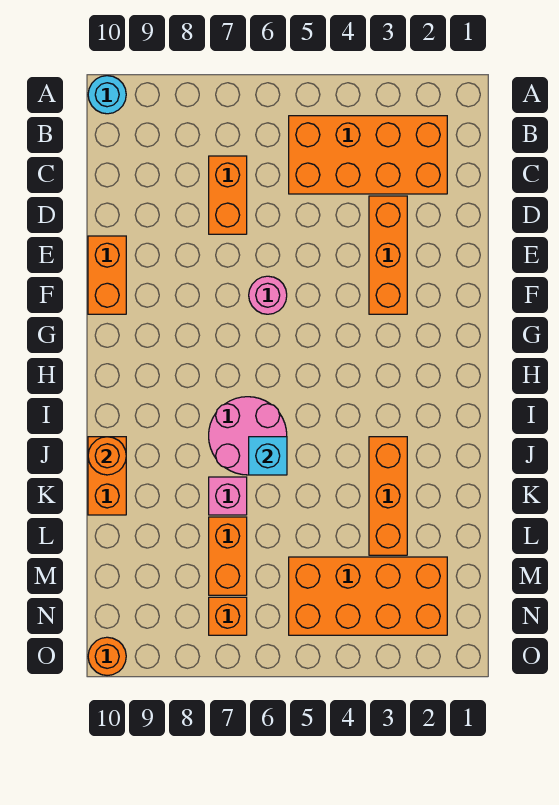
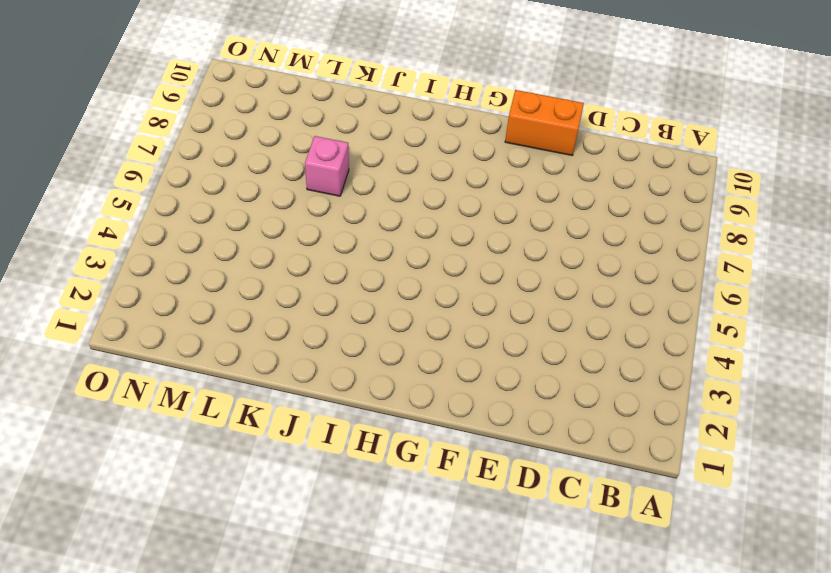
none -> cyan round brick A10 level 1
none -> orange brick B2:C5 level 1
none -> orange brick C7:D7 level 1

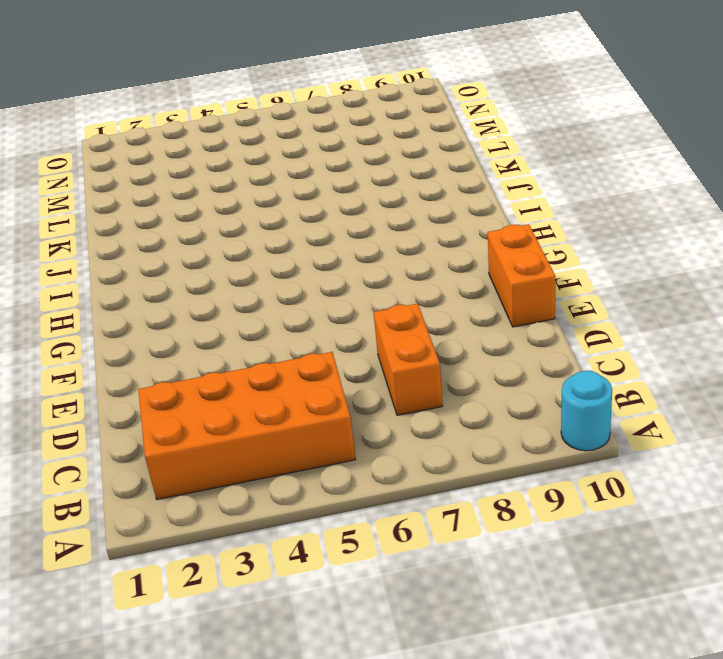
none -> orange brick D3:F3 level 1
none -> pink round brick F6 level 1
none -> pink round brick I6:J7 level 1

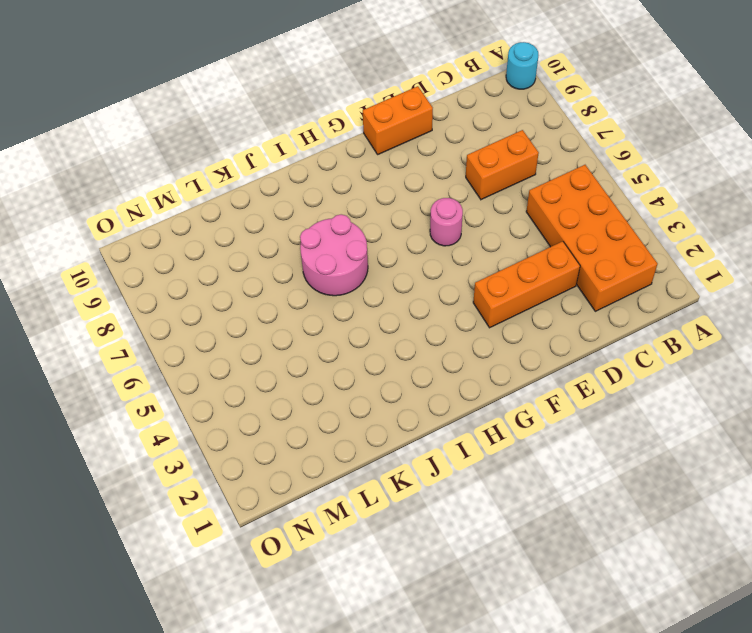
none -> orange brick J3:L3 level 1
none -> orange brick J10:K10 level 1
none -> pink brick K7 level 1

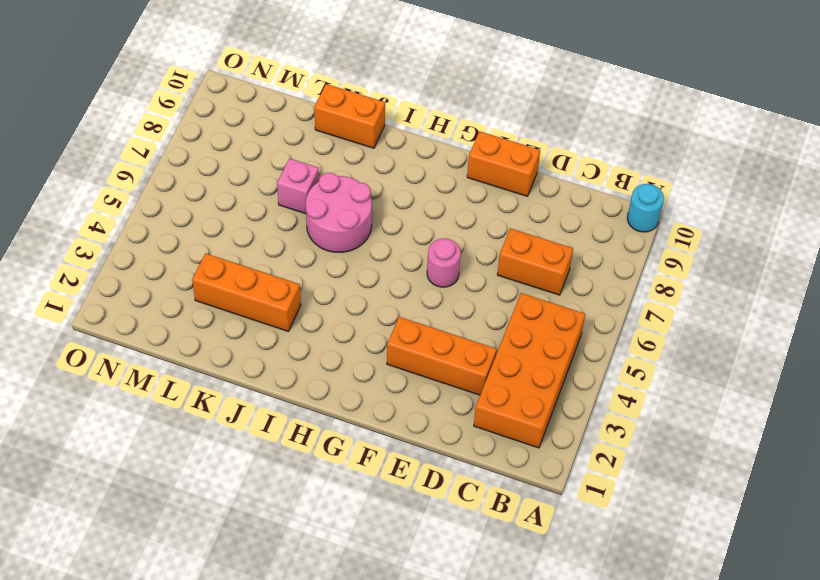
none -> orange brick L7:M7 level 1
none -> orange brick M2:N5 level 1
none -> orange brick N7 level 1

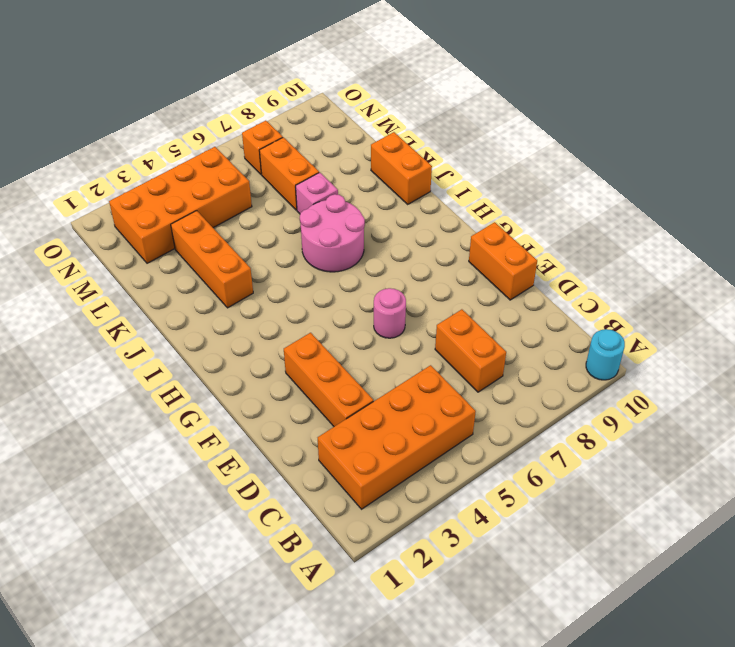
none -> orange round brick O10 level 1
none -> cyan brick J6 level 2
none -> orange round brick J10 level 2

